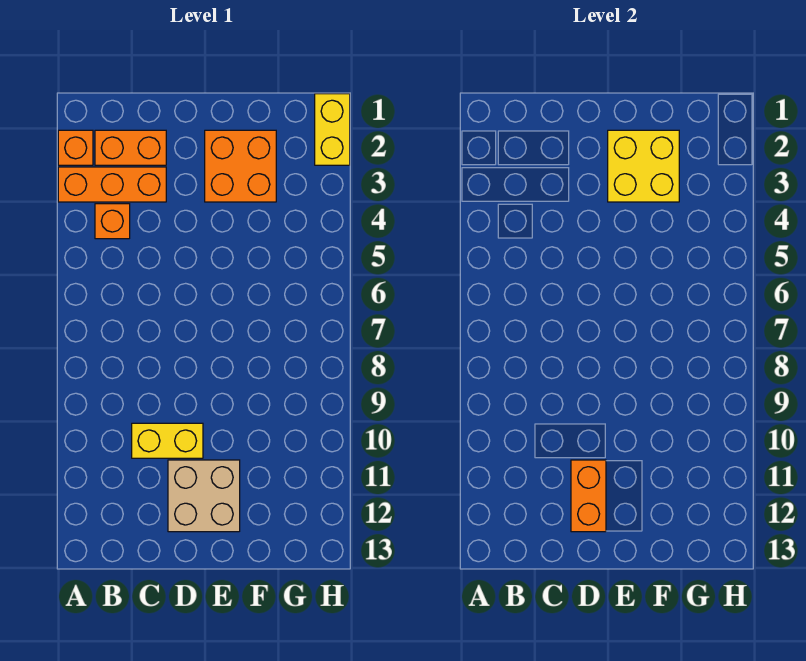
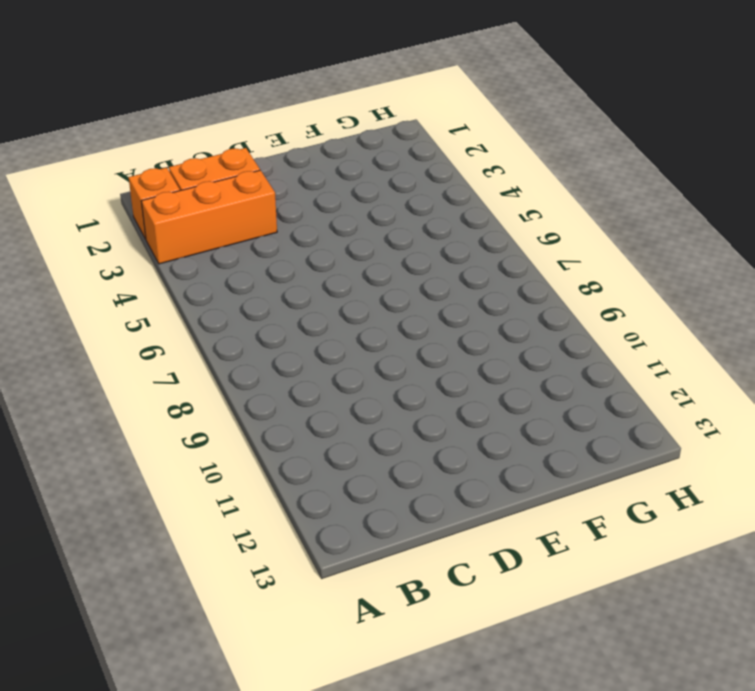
none -> orange brick B4 level 1
none -> yellow brick C10:D10 level 1

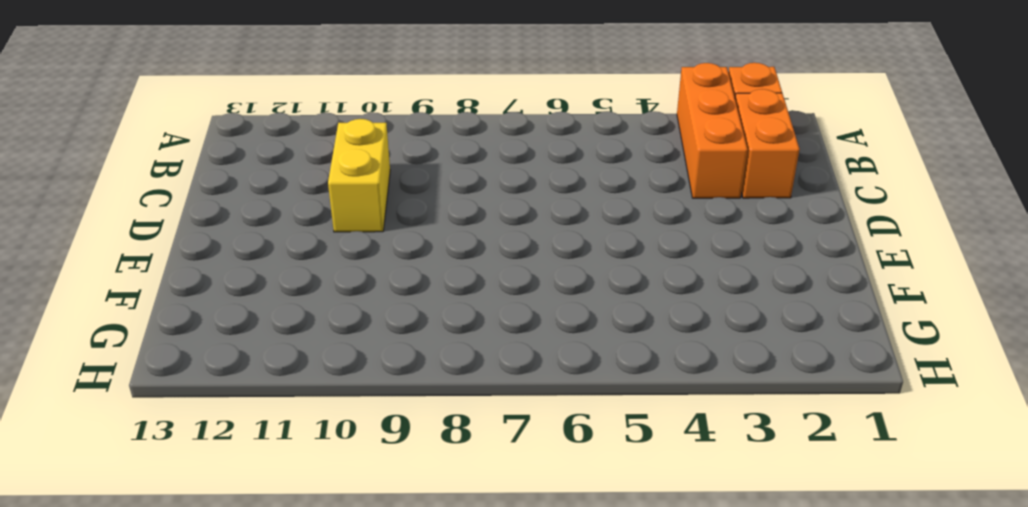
none -> orange brick B4 level 1
none -> tan brick D11:E12 level 1

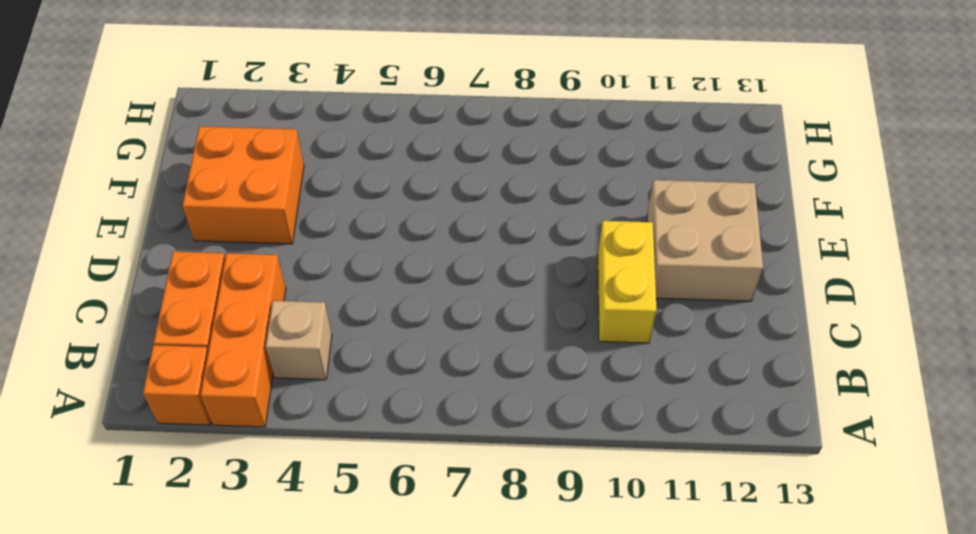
tan brick B4 level 1 -> orange brick B4 level 1
none -> yellow brick H1:H2 level 1
none -> orange brick D11:D12 level 2

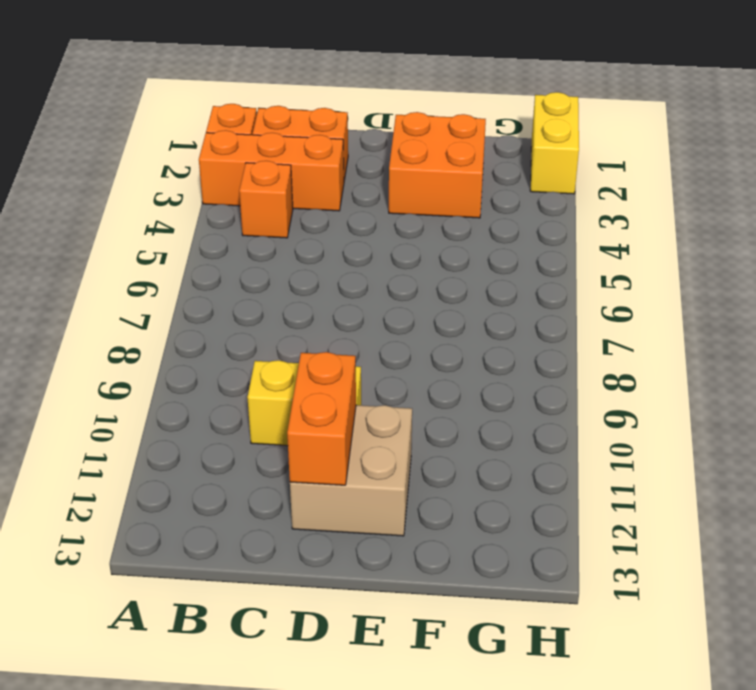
none -> yellow brick E2:F3 level 2

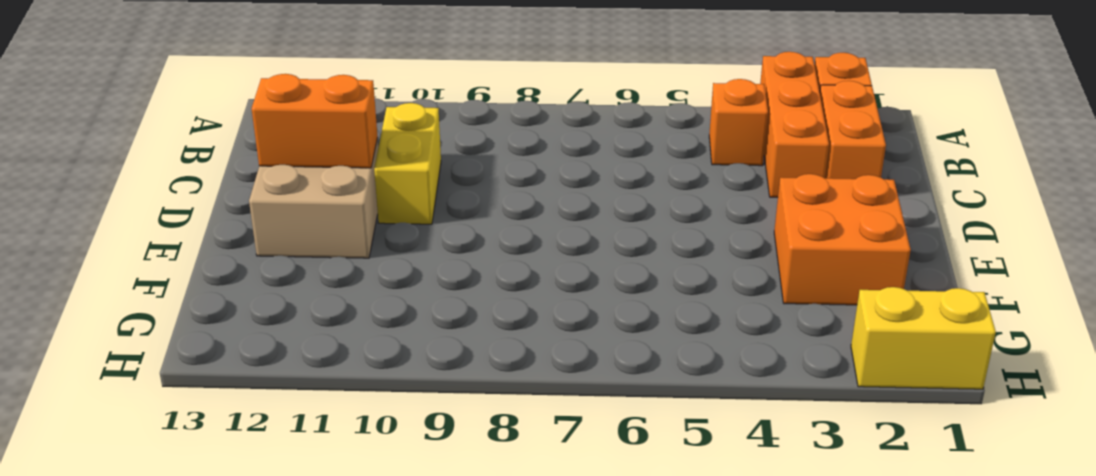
none -> yellow brick E2:F3 level 2

